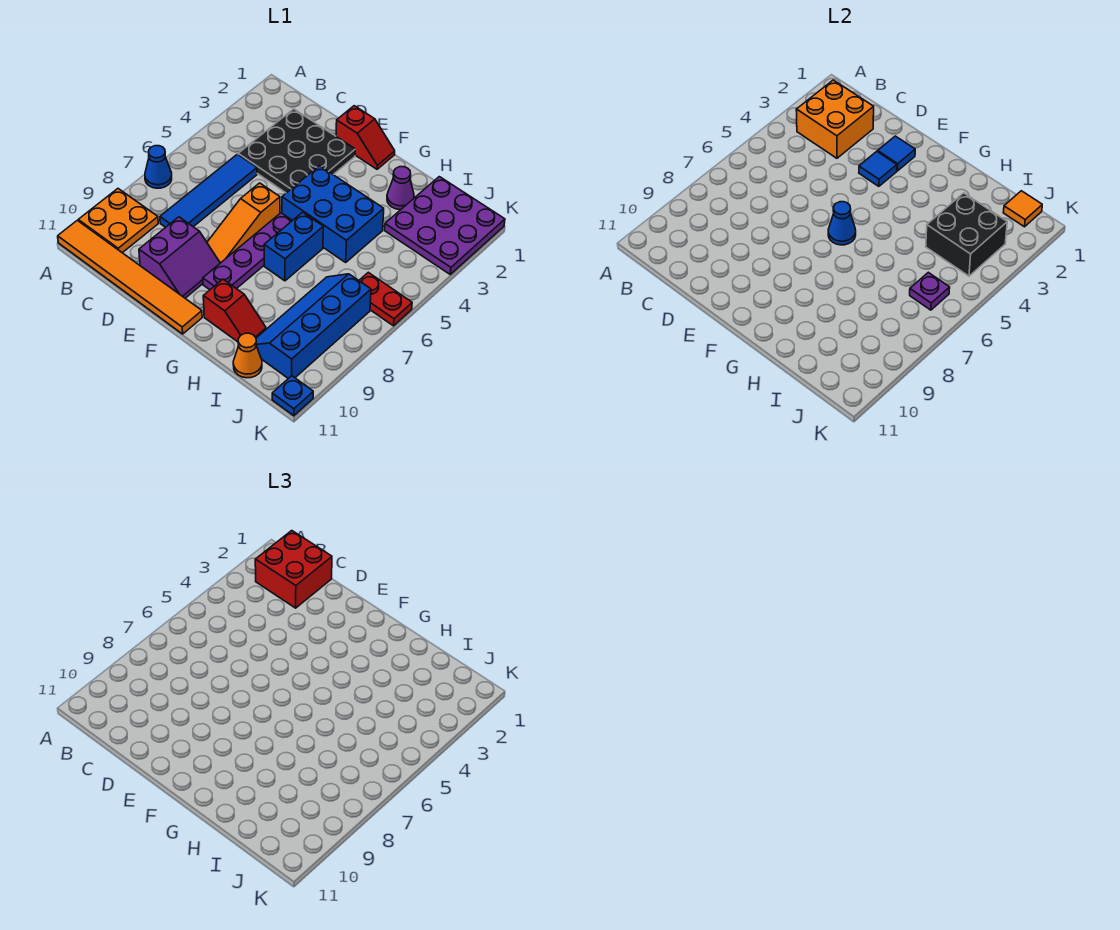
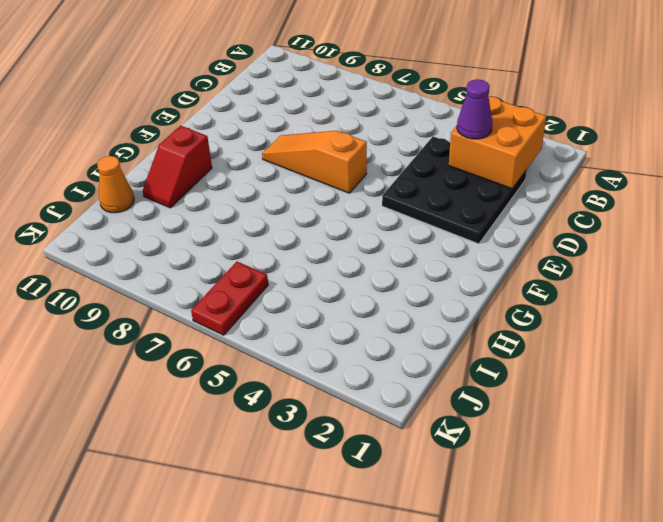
purple cone C3 level 3 -> purple cone H2 level 1
none -> blue cone A7 level 1
none -> orange plate A9:B10 level 1
none -> orange tile A11:F11 level 1

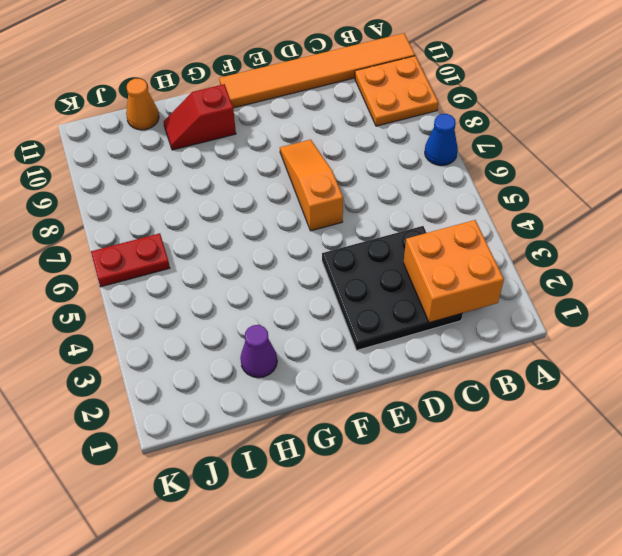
none -> blue tile C5:C8 level 1
none -> purple slope D9:E10 level 1 top D
none -> red slope E1:F1 level 1 top E

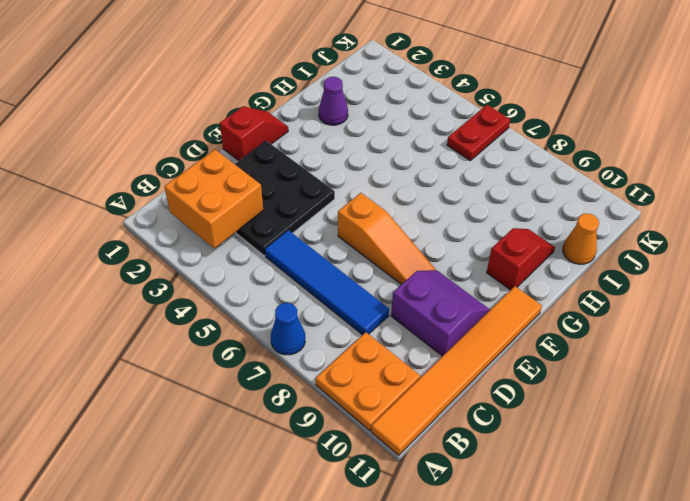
none -> blue brick F4:H5 level 1
none -> purple plate F6:F9 level 1
none -> blue brick G6:G7 level 1

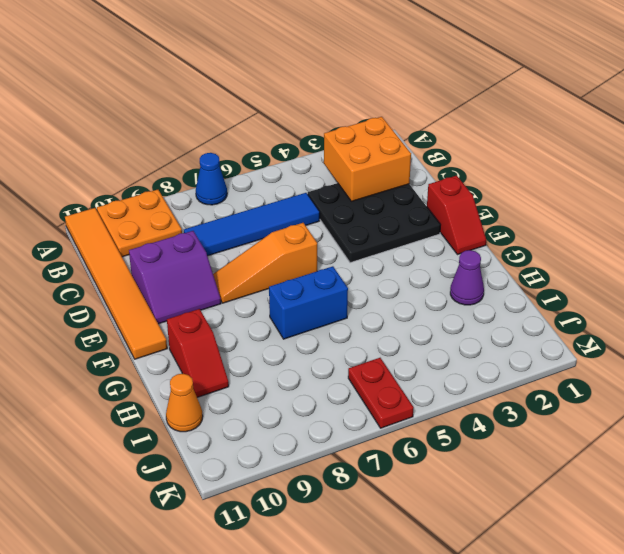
none -> blue brick F4:H5 level 1
none -> purple plate F6:F9 level 1
none -> purple plate I1:K3 level 1

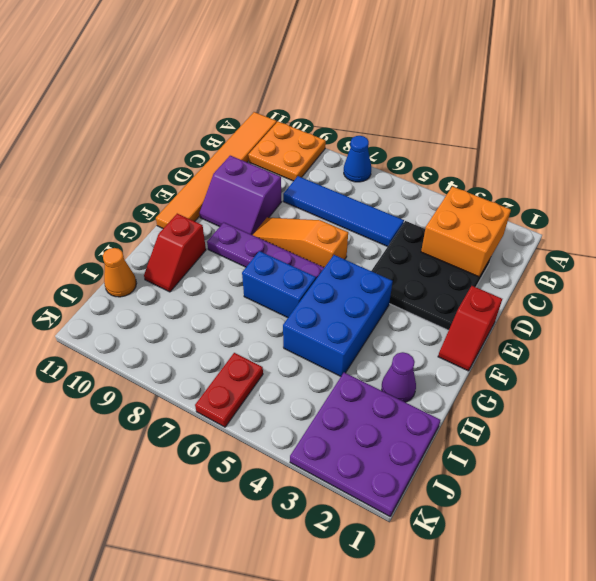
none -> blue slope I7:J10 level 1 top J
none -> blue plate K11 level 1
none -> blue tile E2 level 2

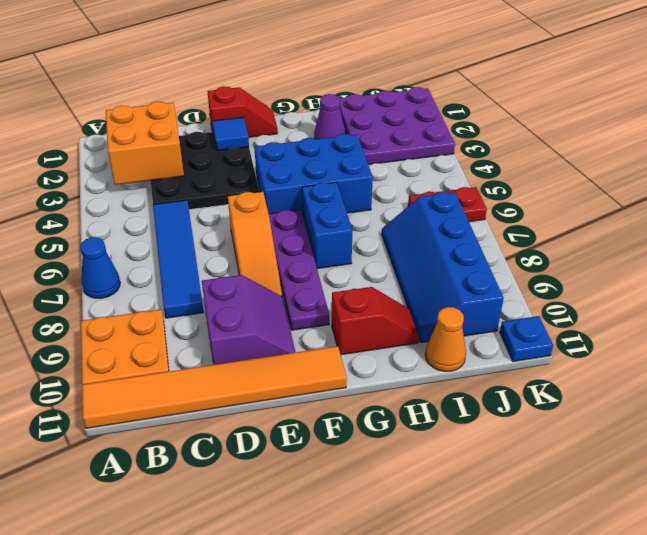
none -> blue tile E3 level 2
none -> blue cone F6 level 2
none -> black brick I3:J4 level 2

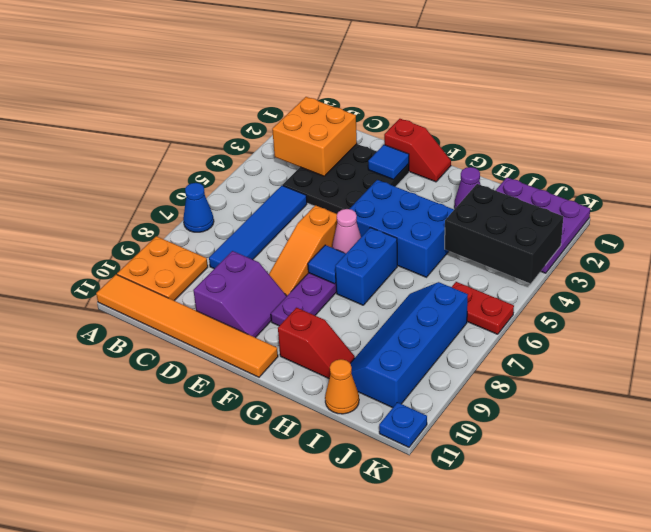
pink cone F6 level 2 -> blue cone F6 level 2
blue tile F7 level 2 -> blue tile E3 level 2
black brick I3:K4 level 2 -> black brick I3:J4 level 2
none -> orange tile J1 level 2
none -> purple plate J6 level 2
none -> red brick B1:C2 level 3

